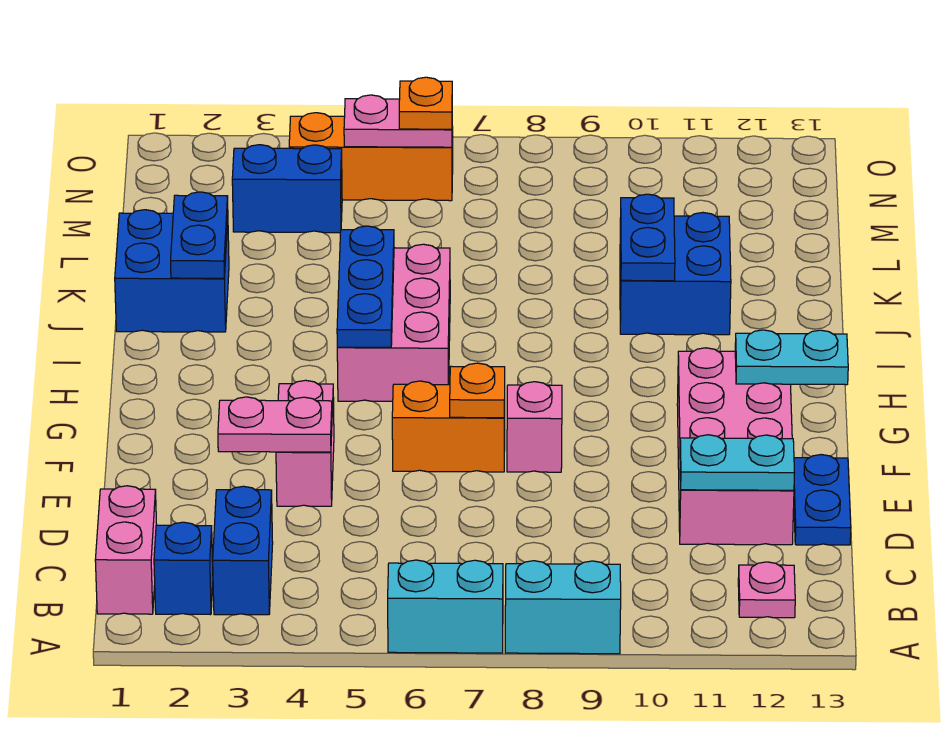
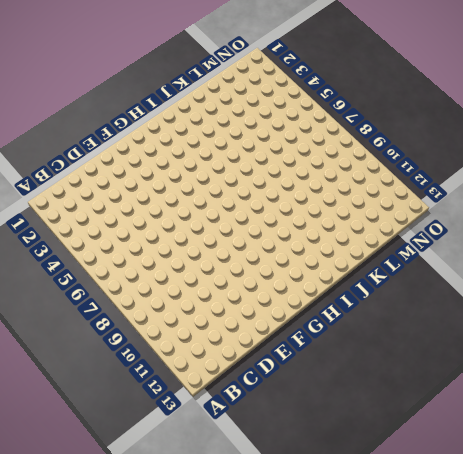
none -> cyan brick A6:A7 level 1
none -> cyan brick A8:A9 level 1
none -> pink brick B1:C1 level 1

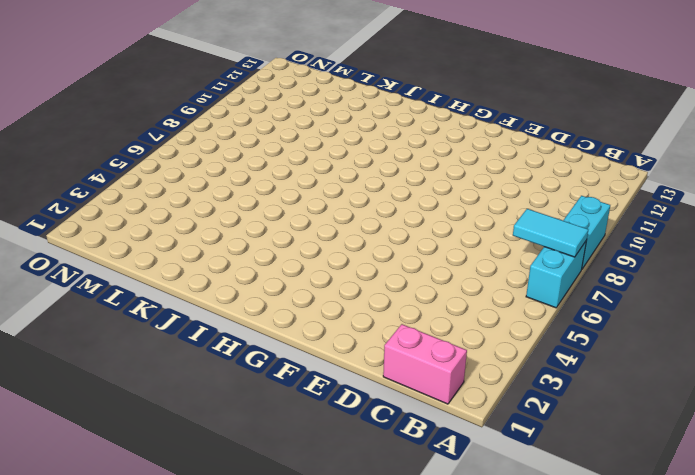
cyan tile A7:B7 level 2 -> none
none -> blue brick B2 level 1
none -> blue brick B3:C3 level 1
none -> pink plate B12 level 1

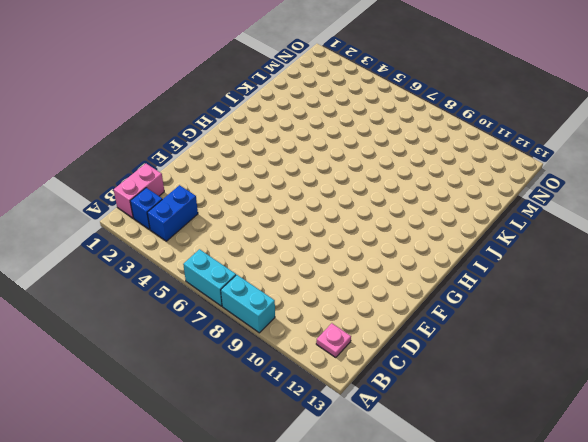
none -> pink brick D11:G12 level 1
none -> blue plate D13:E13 level 1
none -> pink brick E4:F4 level 1

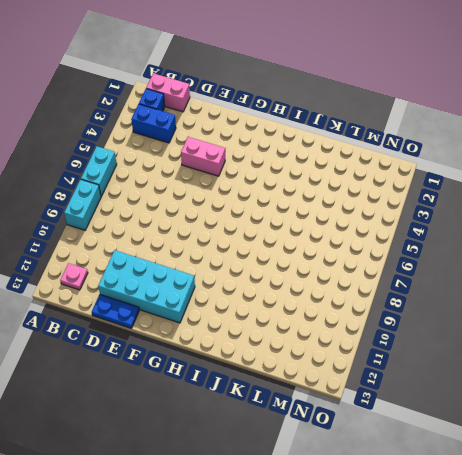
cyan brick D11:G12 level 1 -> pink brick D11:G12 level 1
none -> orange brick F6:F7 level 1
none -> pink brick F8 level 1
none -> pink brick H5:J6 level 1

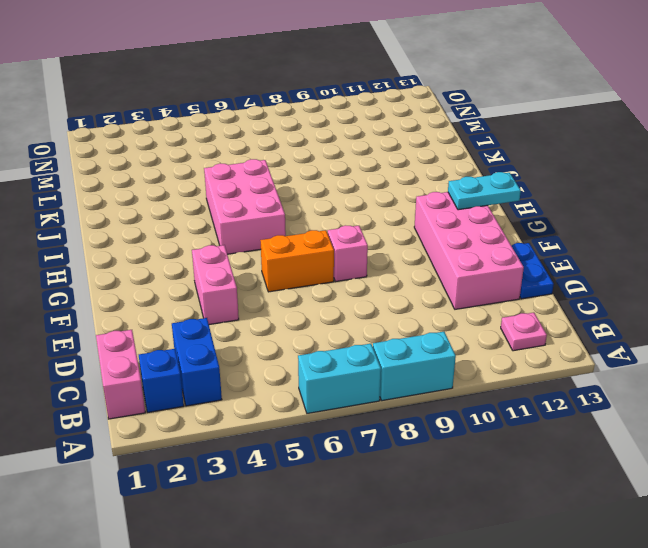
none -> blue brick J1:K2 level 1
none -> blue brick J10:K11 level 1
none -> blue brick M3:M4 level 1

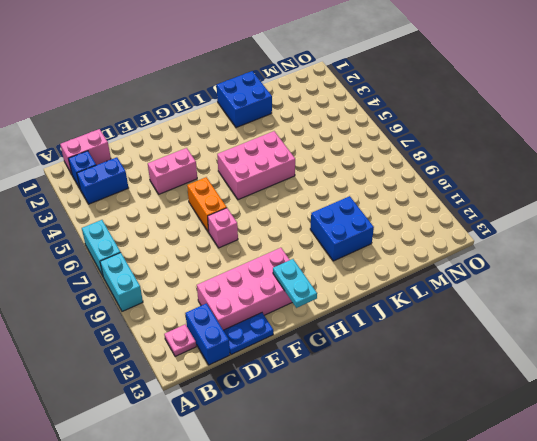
blue brick C12:C13 level 1 -> blue brick M3:M4 level 1
none -> orange brick N4:N6 level 1
none -> cyan plate D11:D12 level 2
none -> pink plate E3:E4 level 2

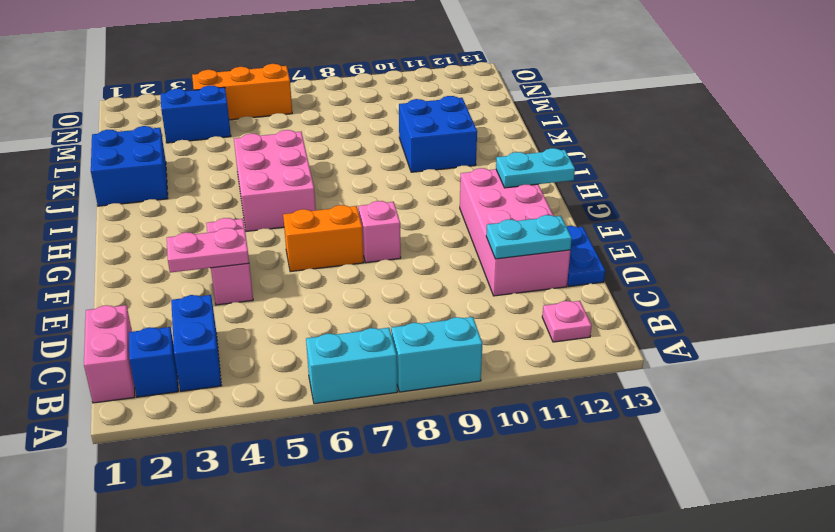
none -> orange plate F7 level 2
none -> blue plate H5:J5 level 2
none -> blue plate J2:K2 level 2

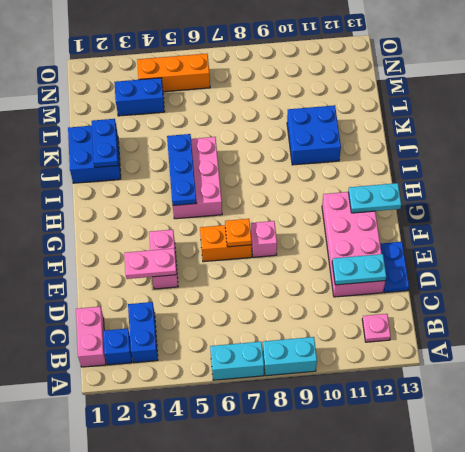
none -> blue plate J10:K10 level 2
none -> pink plate N5:N6 level 2
none -> orange plate N6 level 3

